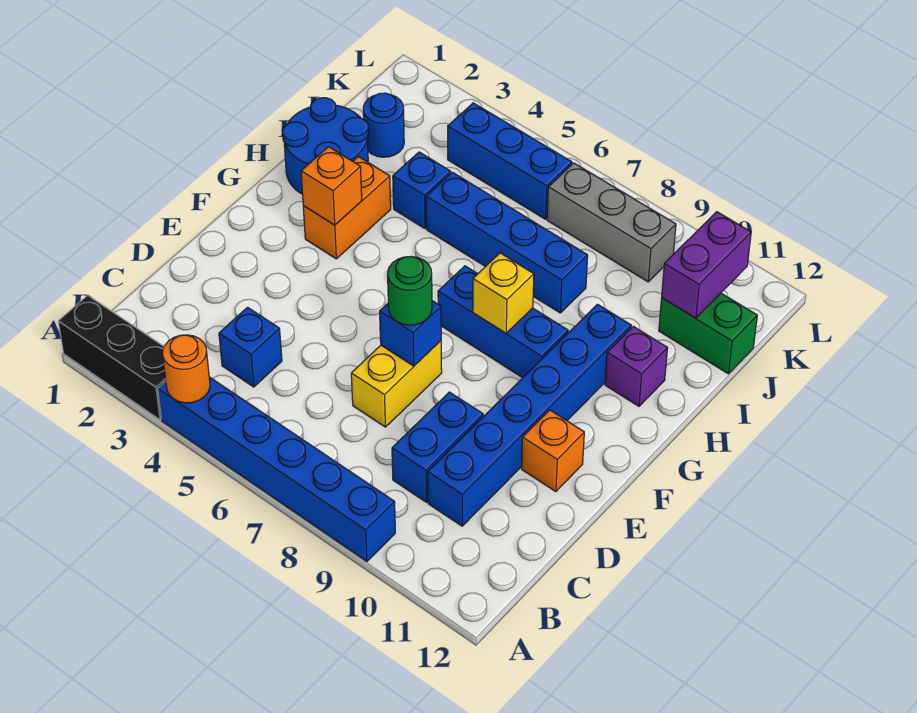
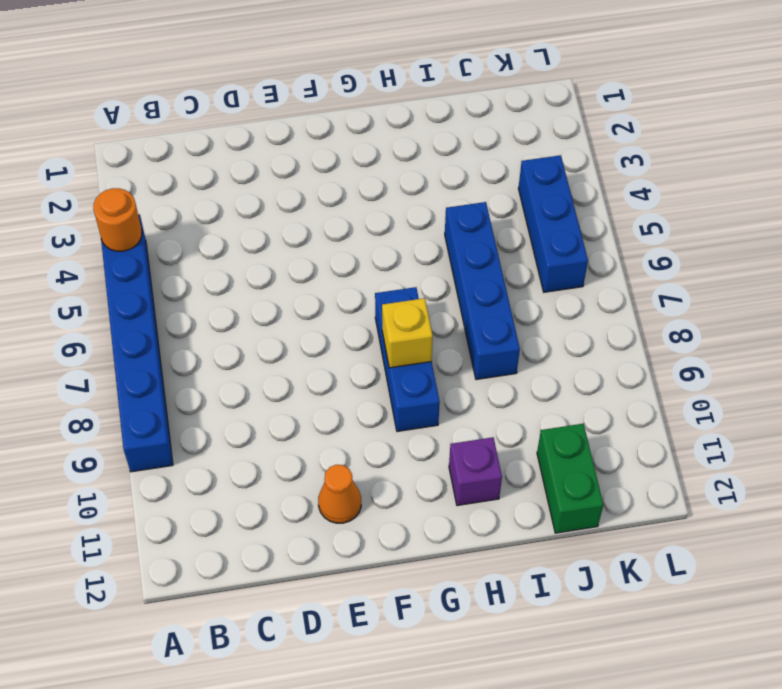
orange cone E11 level 1 -> orange brick E11 level 1
none -> black brick A1:A3 level 1
none -> blue brick C4 level 1
none -> blue brick C9:D9 level 1

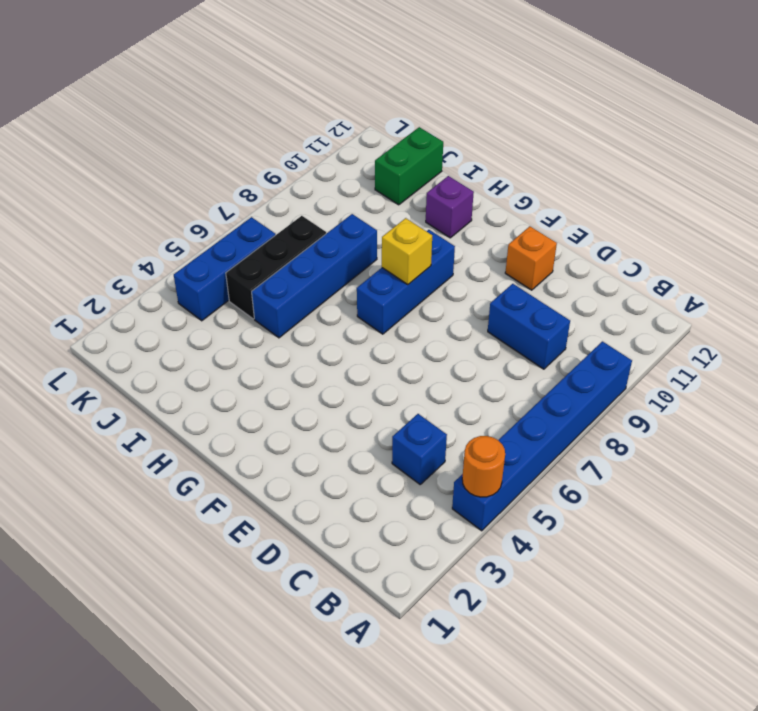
black brick J5:J7 level 1 -> black brick A1:A3 level 1
none -> blue brick C10:H10 level 1
none -> yellow brick D7:E7 level 1
none -> orange brick G3:H3 level 1

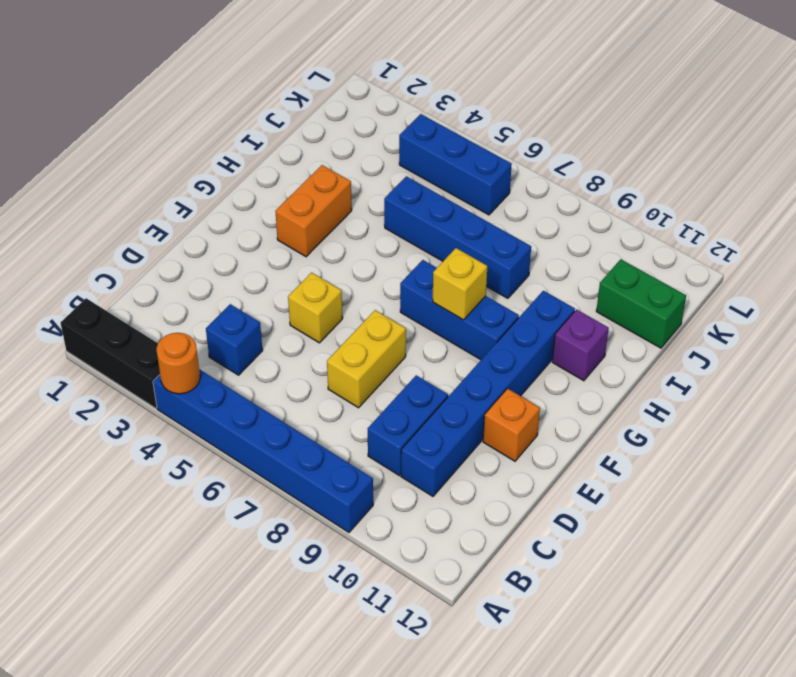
yellow brick E5 level 1 -> none
none -> blue round brick H1:I2 level 1
none -> blue brick I4 level 1
none -> blue round brick J2 level 1

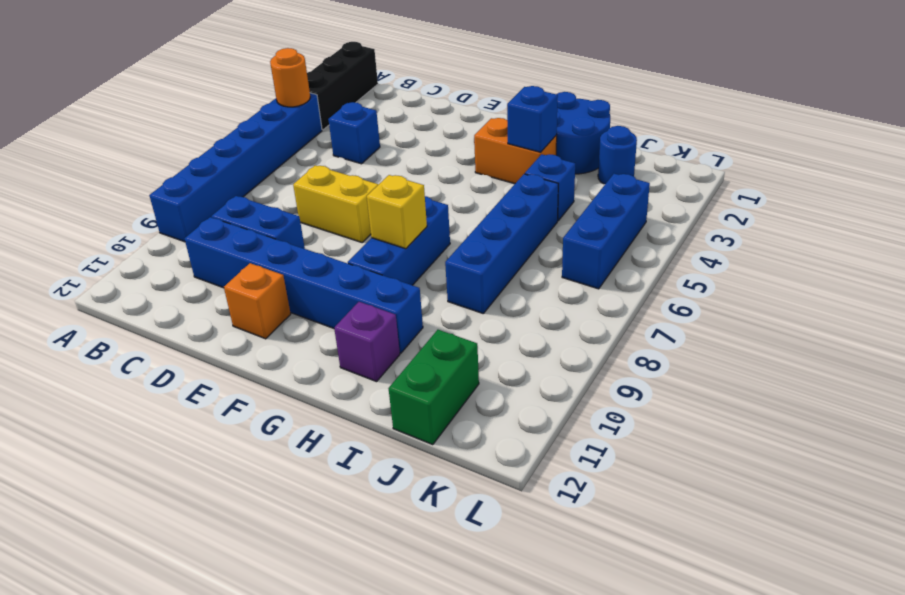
blue brick H3 level 2 -> blue brick E7 level 2
none -> grey brick K7:K9 level 1
none -> orange brick G3 level 2
none -> purple brick J11:K11 level 2

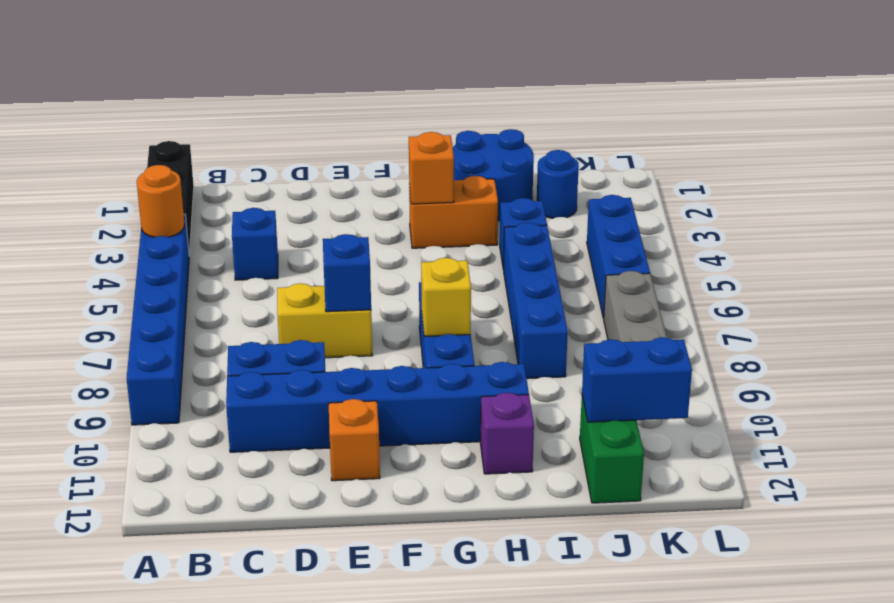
blue brick J11:K11 level 2 -> purple brick J11:K11 level 2
none -> green round brick E7 level 3

